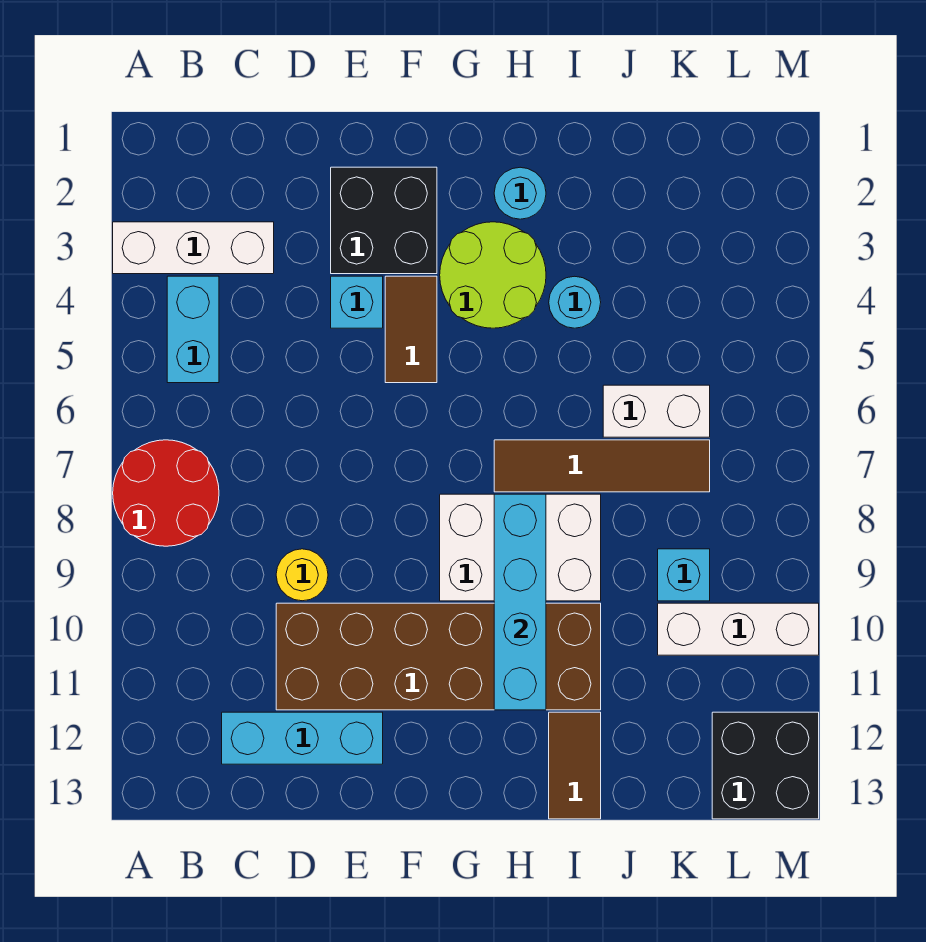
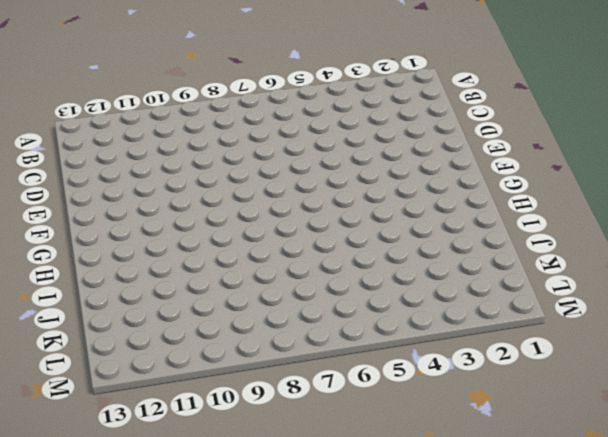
none -> white brick A3:C3 level 1
none -> red round brick A7:B8 level 1
none -> cyan brick B4:B5 level 1

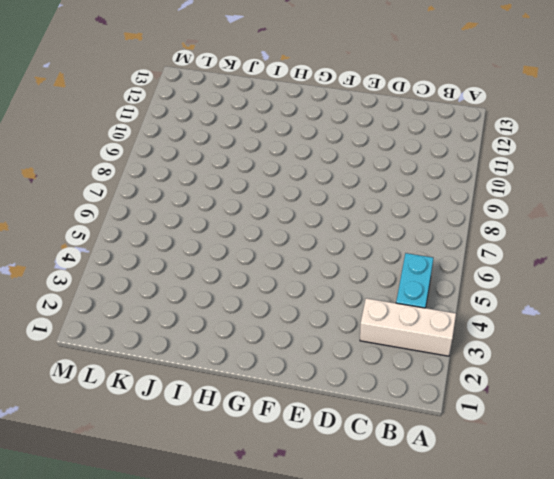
none -> red round brick A7:B8 level 1
none -> cyan brick C12:E12 level 1
none -> yellow round brick D9 level 1

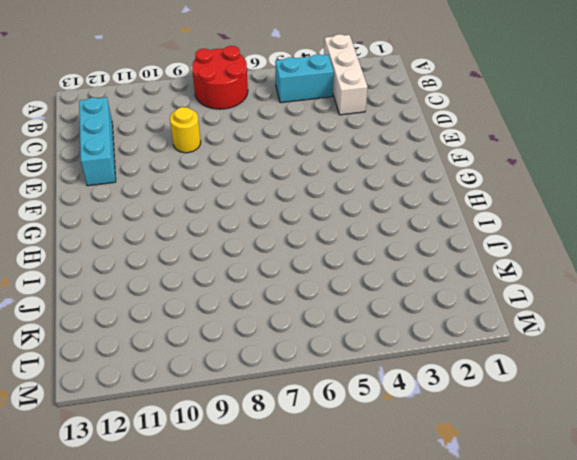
none -> brown brick D10:I11 level 1
none -> black brick E2:F3 level 1
none -> cyan brick E4 level 1

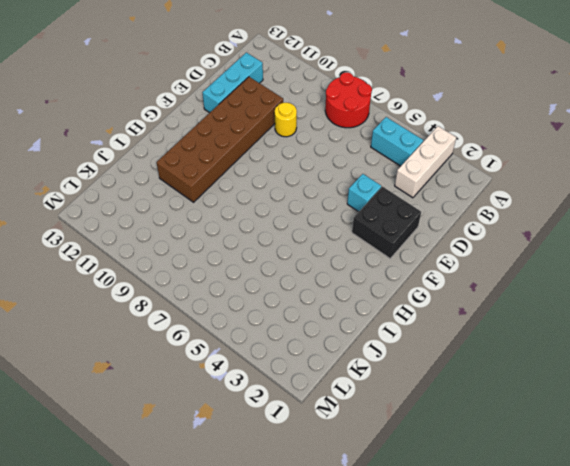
none -> brown tile F4:F5 level 1
none -> lime round brick G3:H4 level 1
none -> white brick G8:I9 level 1

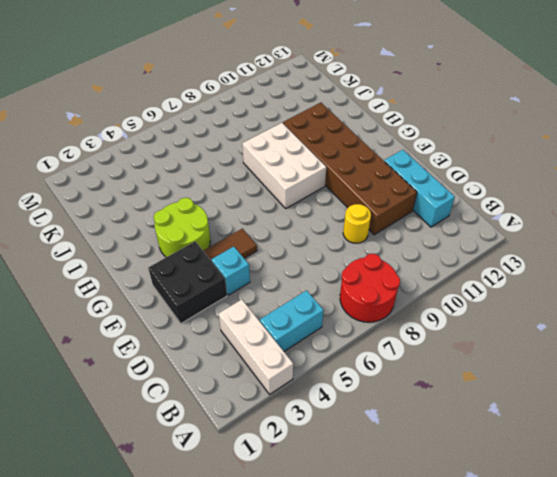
none -> cyan round brick H2 level 1
none -> brown tile H7:K7 level 1
none -> cyan round brick I4 level 1

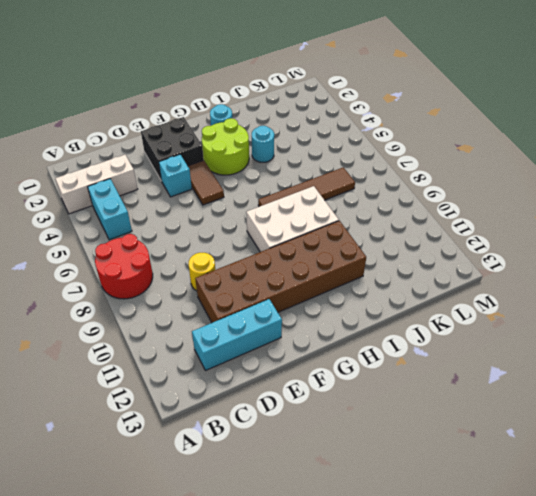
none -> brown tile I12:I13 level 1
none -> white brick J6:K6 level 1
none -> cyan brick K9 level 1

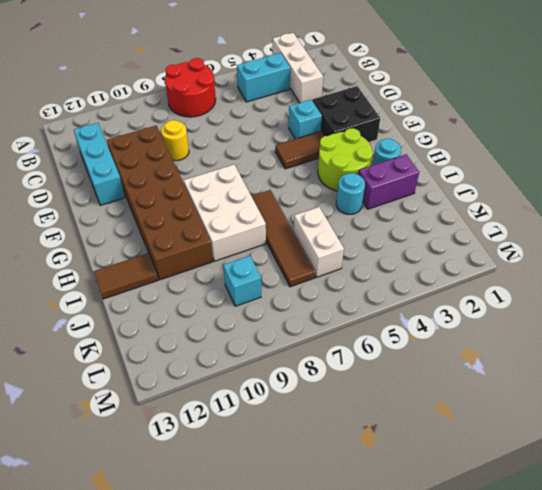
purple brick I2:I3 level 1 -> none
none -> white brick K10:M10 level 1
none -> black brick L12:M13 level 1
none -> cyan brick H8:H11 level 2

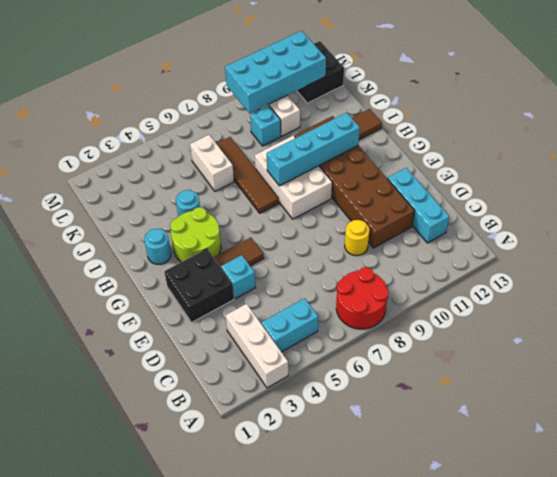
cyan brick L9:M12 level 2 -> none

